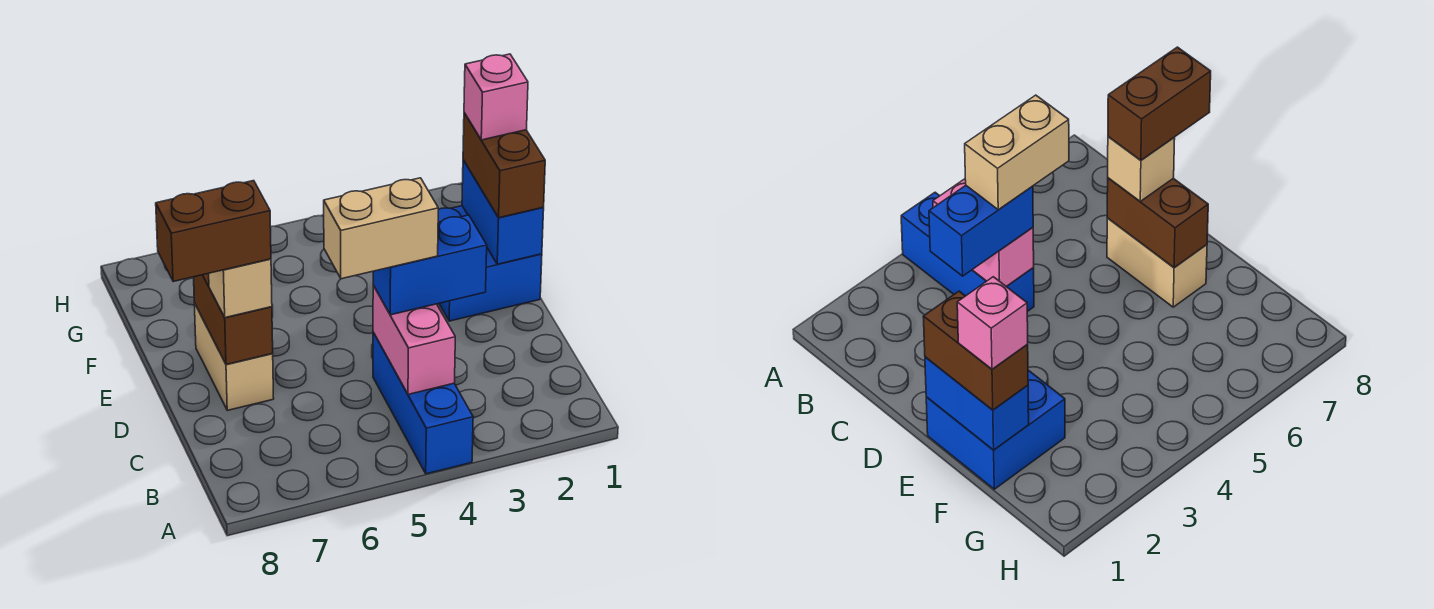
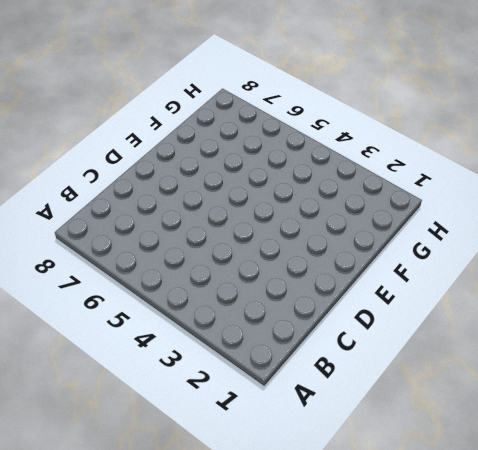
none -> blue brick A4:C4 level 1
none -> tan brick D7:E7 level 1
none -> blue brick E1:F2 level 1

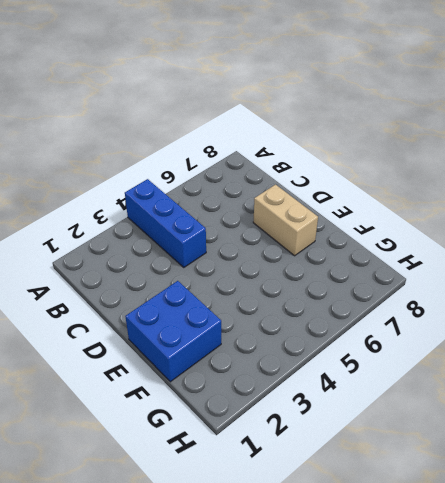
none -> pink brick B4:C4 level 2
none -> brown brick D7:E7 level 2
none -> blue brick E1:F1 level 2

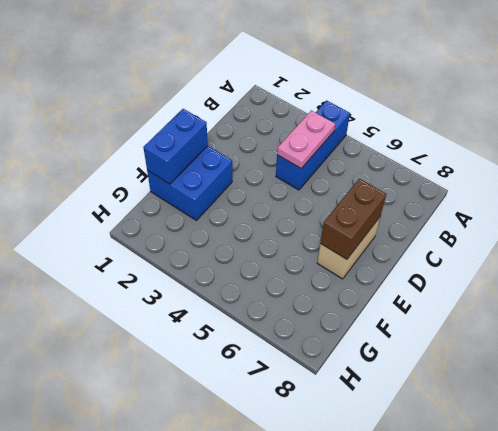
pink plate B4:C4 level 2 -> pink brick B4:C4 level 2
none -> blue brick C3:C4 level 3
none -> tan brick D7 level 3
none -> brown brick E1:F1 level 3

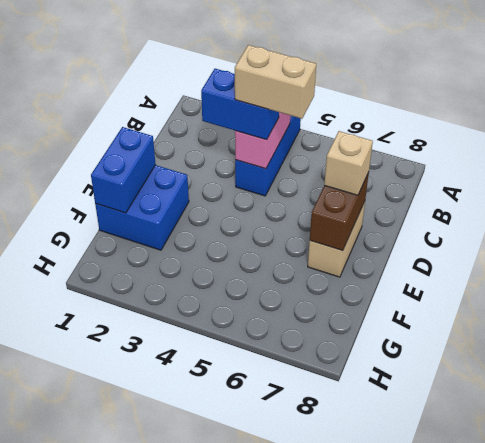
none -> brown brick E1:F1 level 3
none -> brown brick D7:D8 level 4
none -> pink brick F1 level 4

